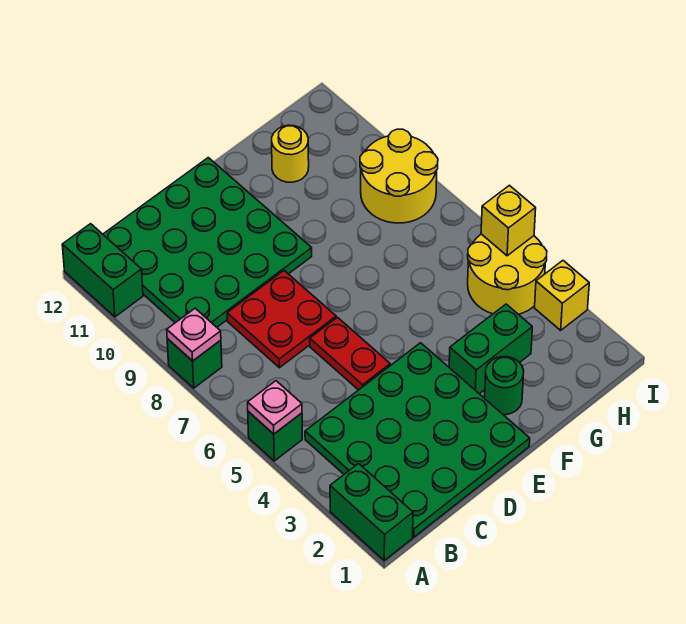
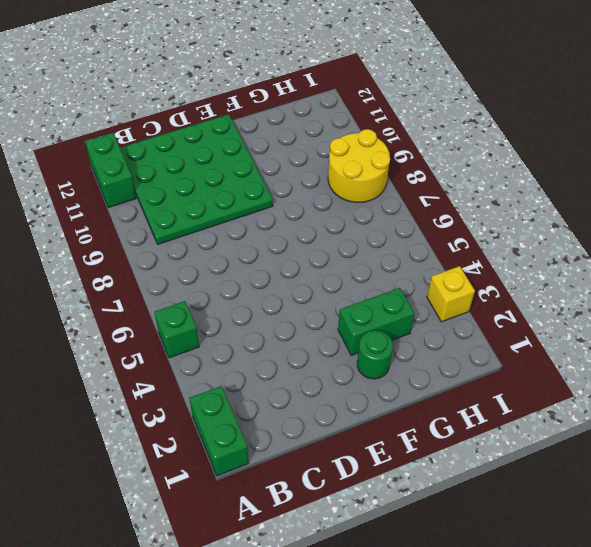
none -> green brick A8 level 1
none -> green plate B1:E4 level 1
none -> red plate C7:D8 level 1

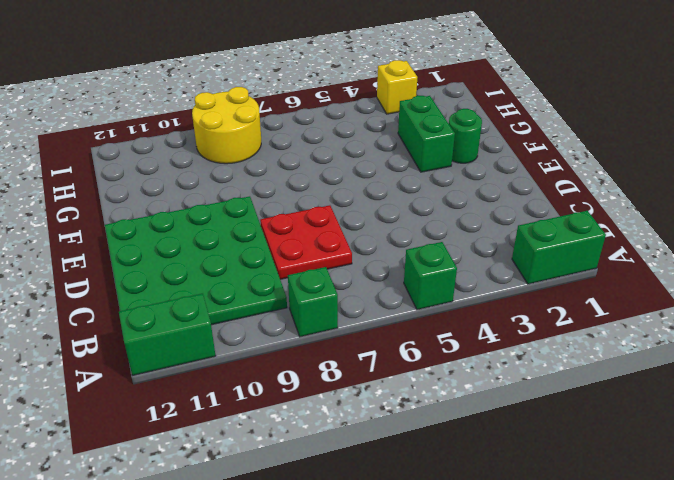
none -> green plate B1:E4 level 1
none -> red plate D5:D6 level 1
none -> yellow round brick G11 level 1

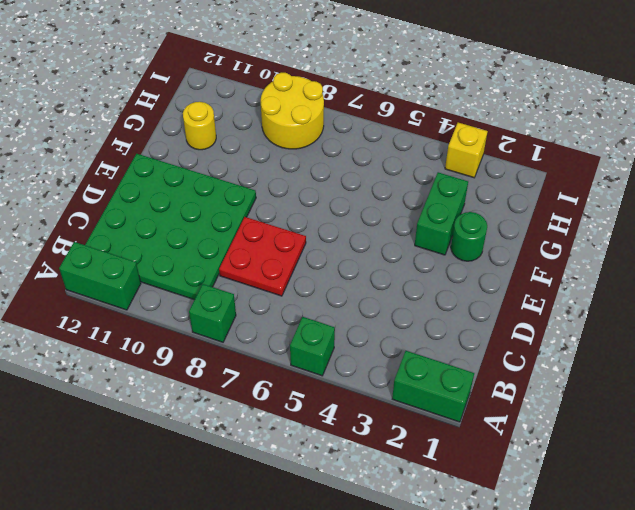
none -> green plate B1:E4 level 1
none -> red plate D5:D6 level 1
none -> yellow round brick H4:I5 level 1

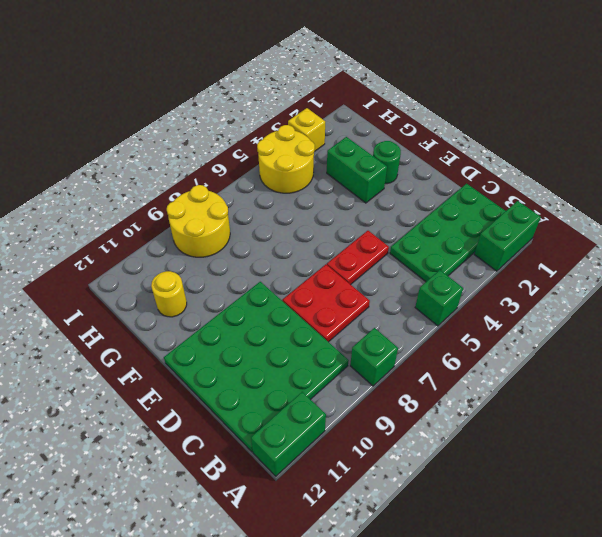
green plate B1:C4 level 1 -> green plate B1:E4 level 1
none -> pink plate A5 level 2
none -> pink plate A8 level 2
none -> yellow brick I5 level 2

